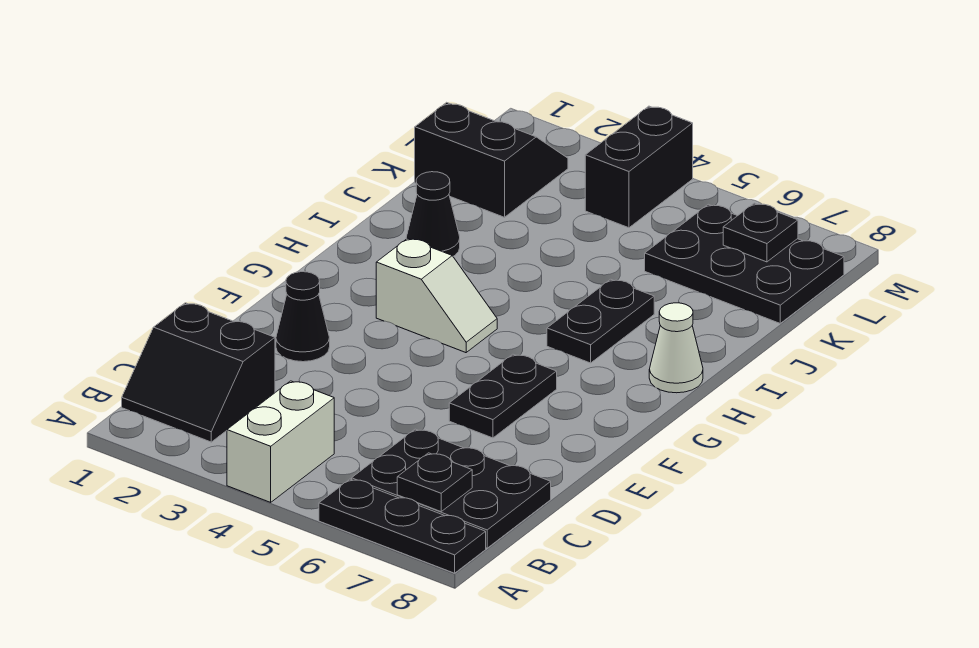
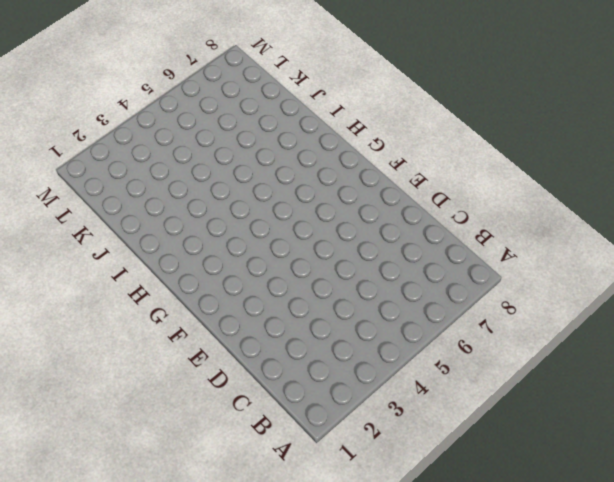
none -> white brick A4:B4 level 1
none -> black plate A6:A8 level 1
none -> black slope B1:C2 level 1 top C

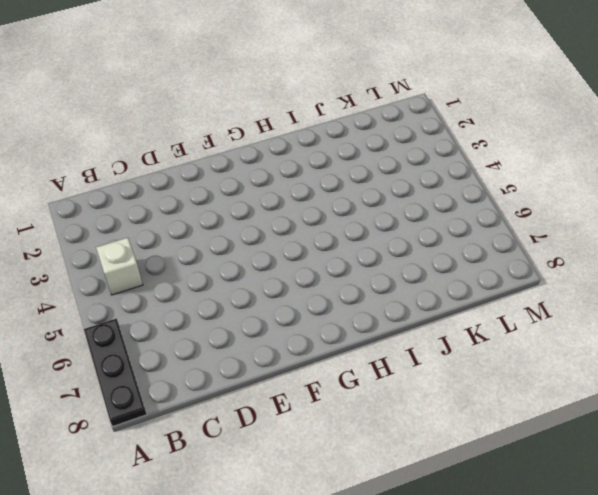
white brick B4 level 1 -> white brick A4:B4 level 1
none -> black slope B1:C2 level 1 top C
none -> black plate B6:C8 level 1
none -> black cone E2 level 1

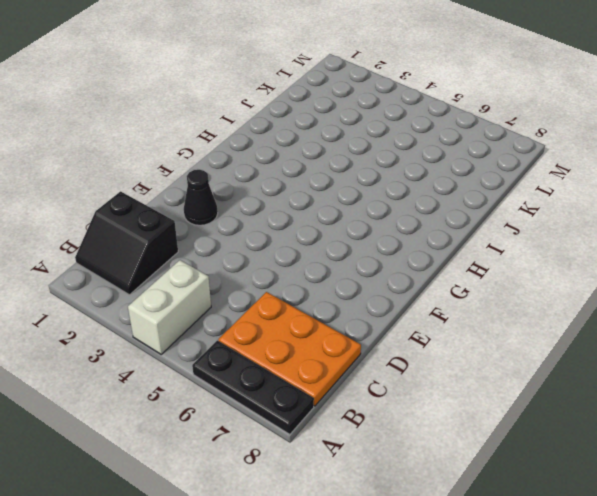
orange plate B6:C8 level 1 -> black plate B6:C8 level 1
none -> black plate E6:F6 level 1
none -> white slope G3:G4 level 1 top 3
none -> black plate H6:I6 level 1

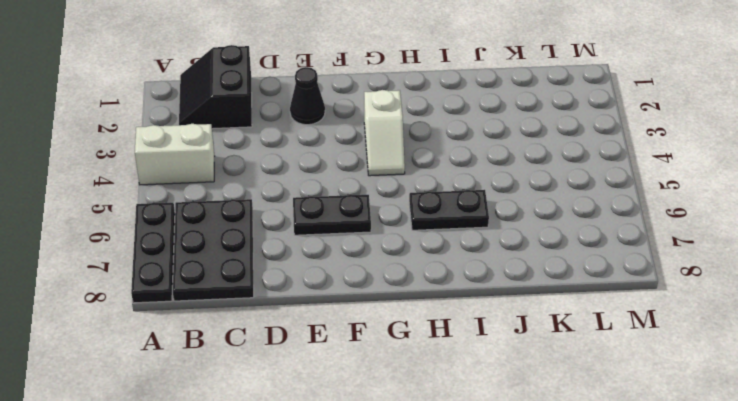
none -> white cone H8 level 1
none -> black cone I2 level 1
none -> black slope K1:L2 level 1 top K

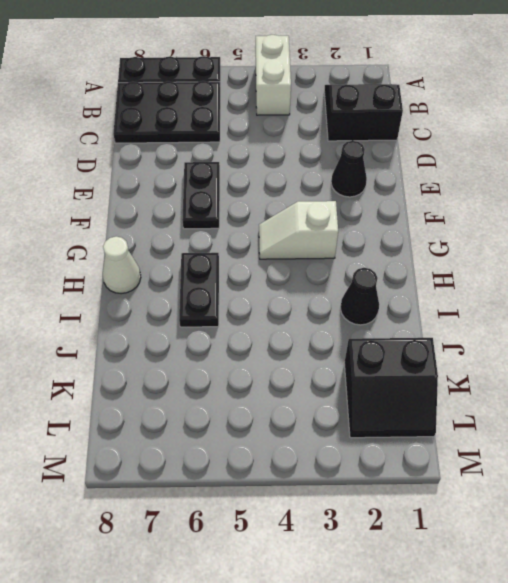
none -> black plate K6:L8 level 1
none -> black brick L4:M4 level 1
none -> black plate B7 level 2

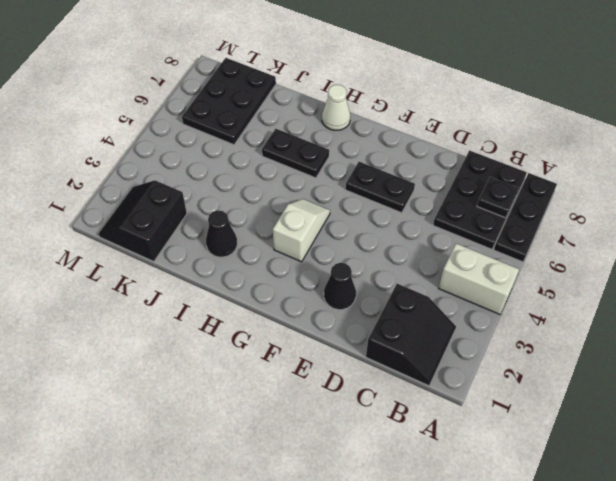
none -> black brick L4:M4 level 1
none -> black plate L7 level 2

